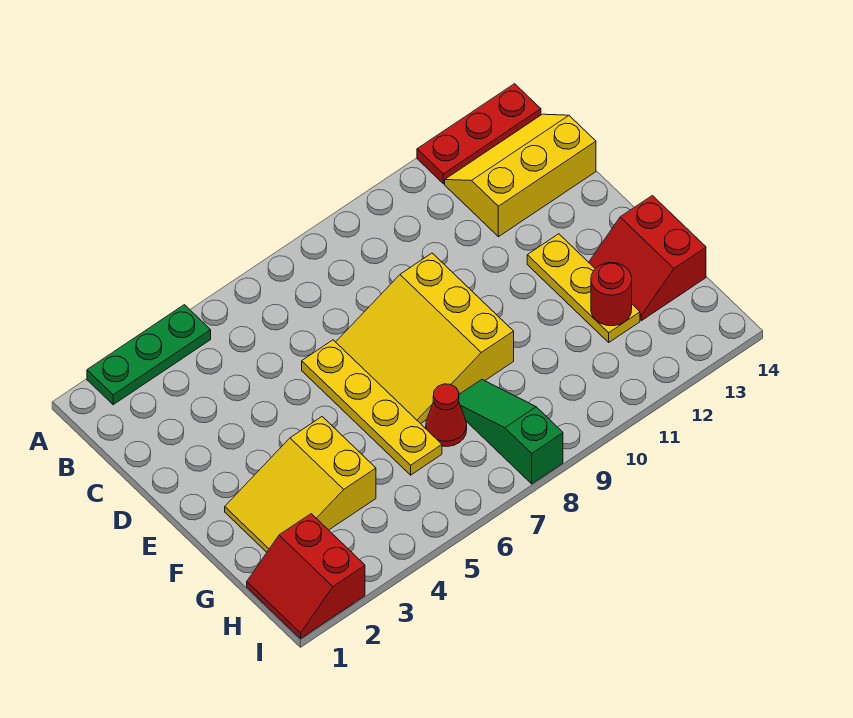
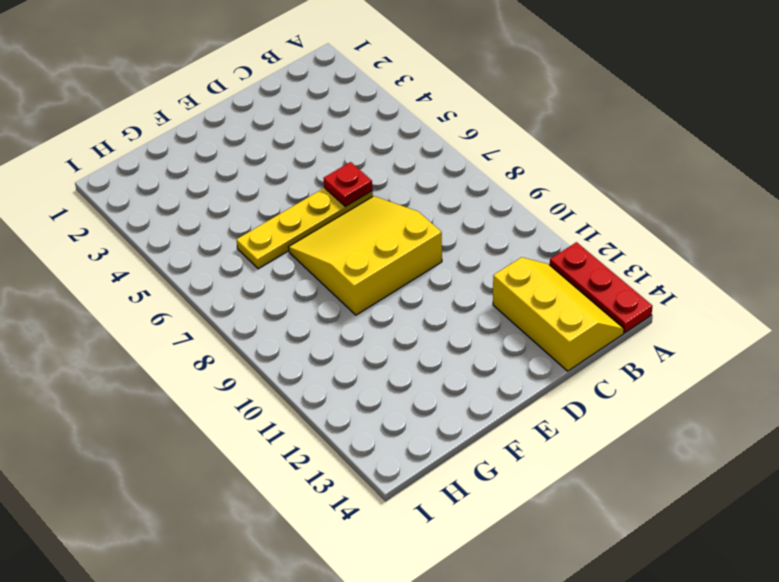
red plate D6 level 2 -> none
none -> green plate A2:A4 level 1
none -> yellow plate E12:G12 level 1
none -> yellow slope F2:G4 level 1 top 4

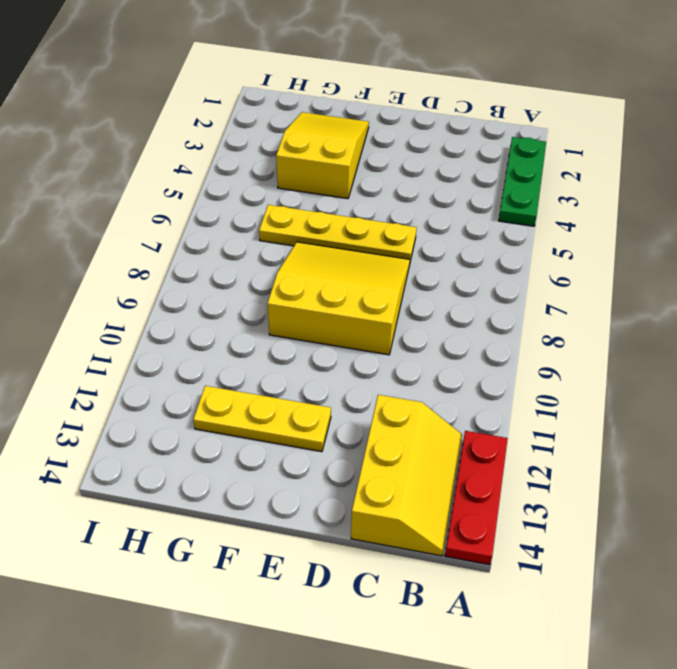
none -> red slope F13:G14 level 1 top 14
none -> red cone G7 level 1
none -> green slope G8:I8 level 1 top I

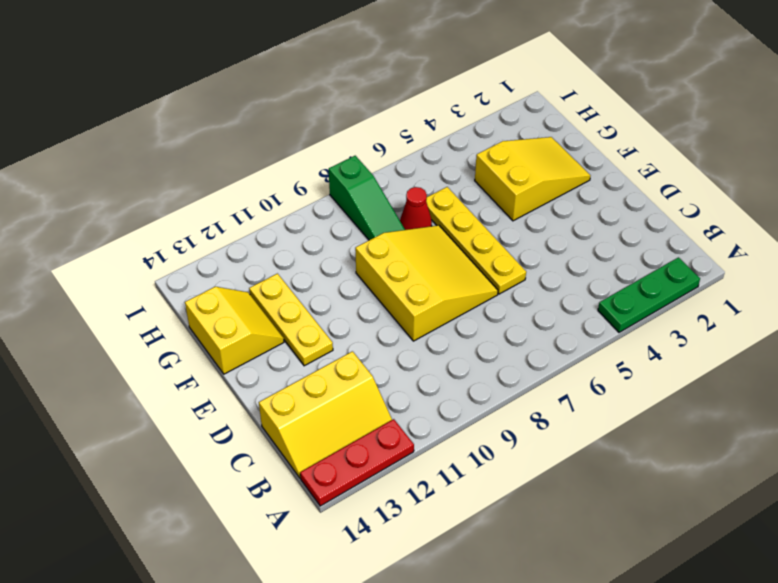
yellow slope F13:G14 level 1 top 14 -> red slope F13:G14 level 1 top 14
none -> red slope H1:I2 level 1 top 2
none -> red round brick G12 level 2

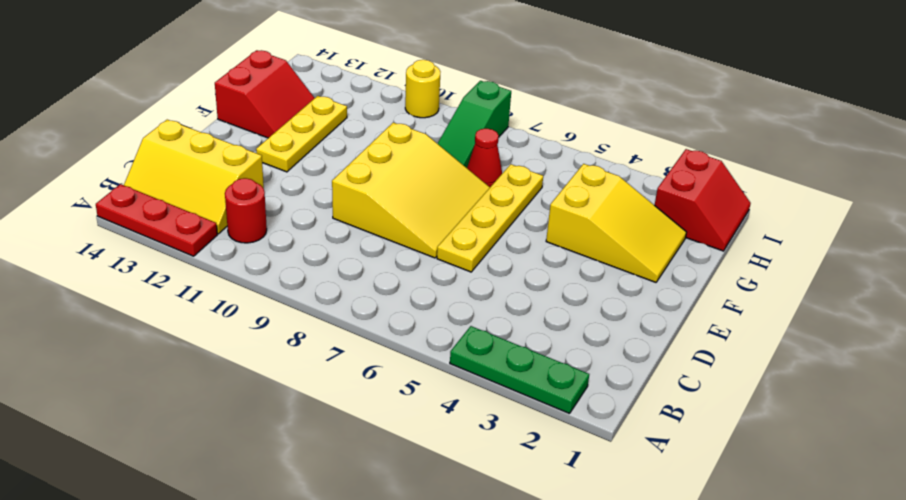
red round brick B11 level 1 -> red round brick G12 level 2
yellow round brick I10 level 1 -> none

